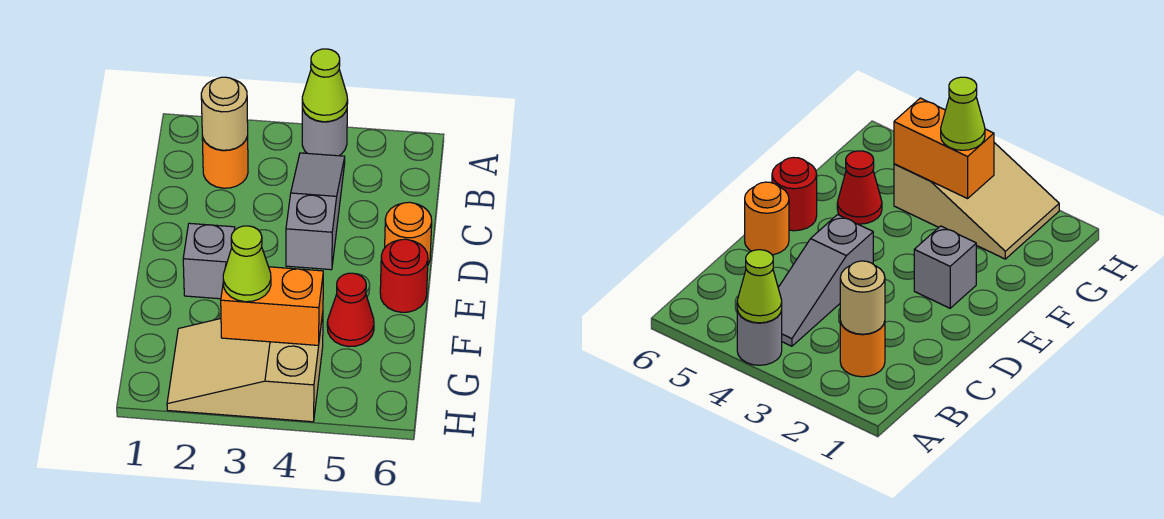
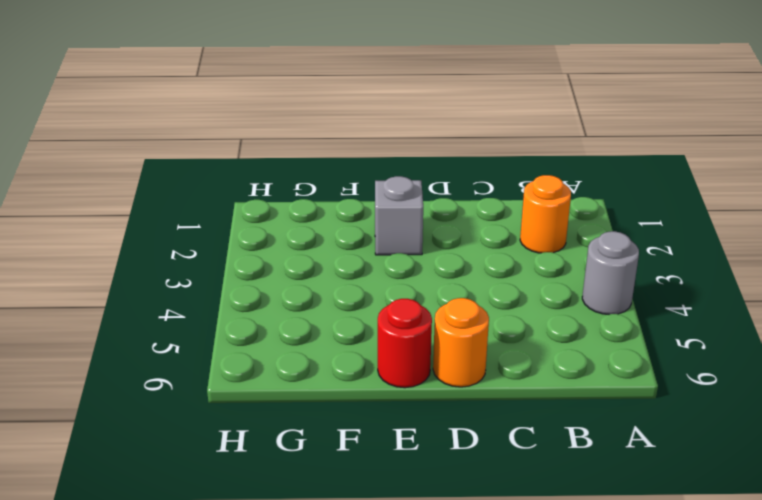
none -> grey slope B4:D4 level 1 top D
none -> red cone F5 level 1
none -> tan slope G2:H4 level 1 top 4

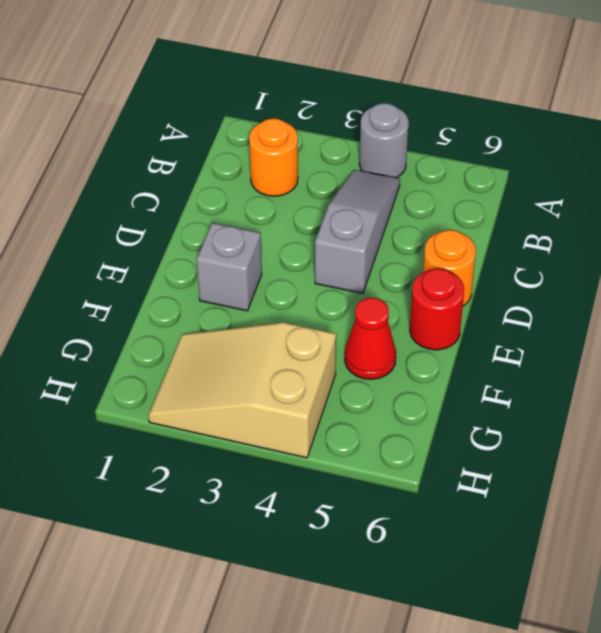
none -> lime cone A4 level 2
none -> tan round brick B2 level 2
none -> orange brick G3:G4 level 2

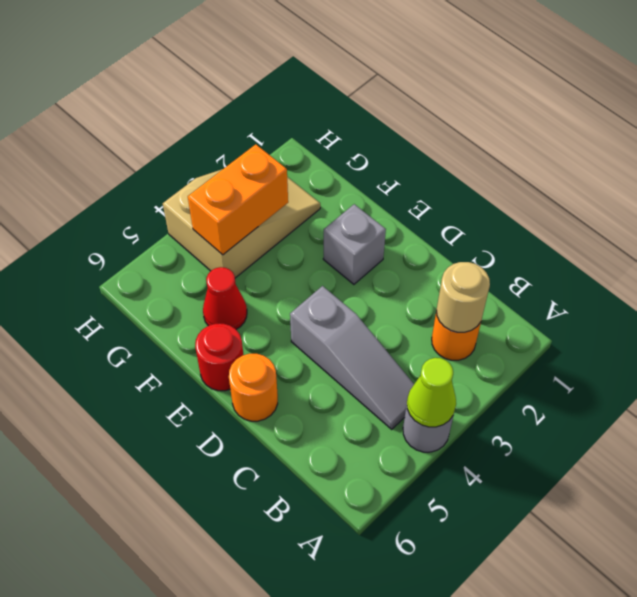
none -> lime cone G3 level 3

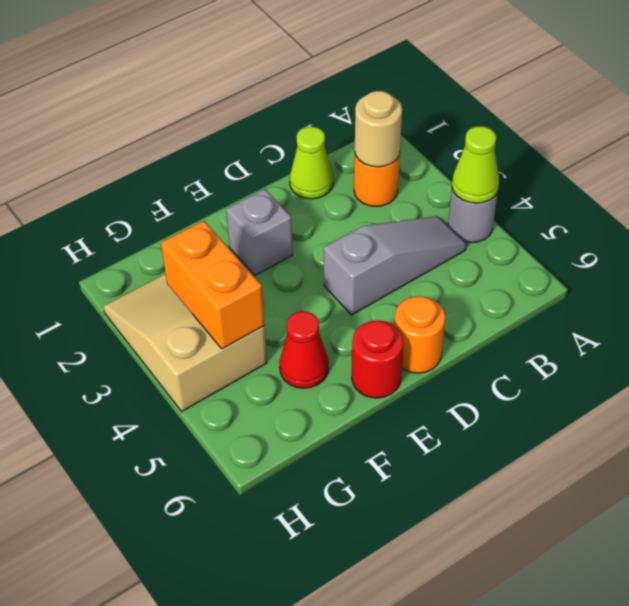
lime cone C1 level 1 -> lime cone G3 level 3

